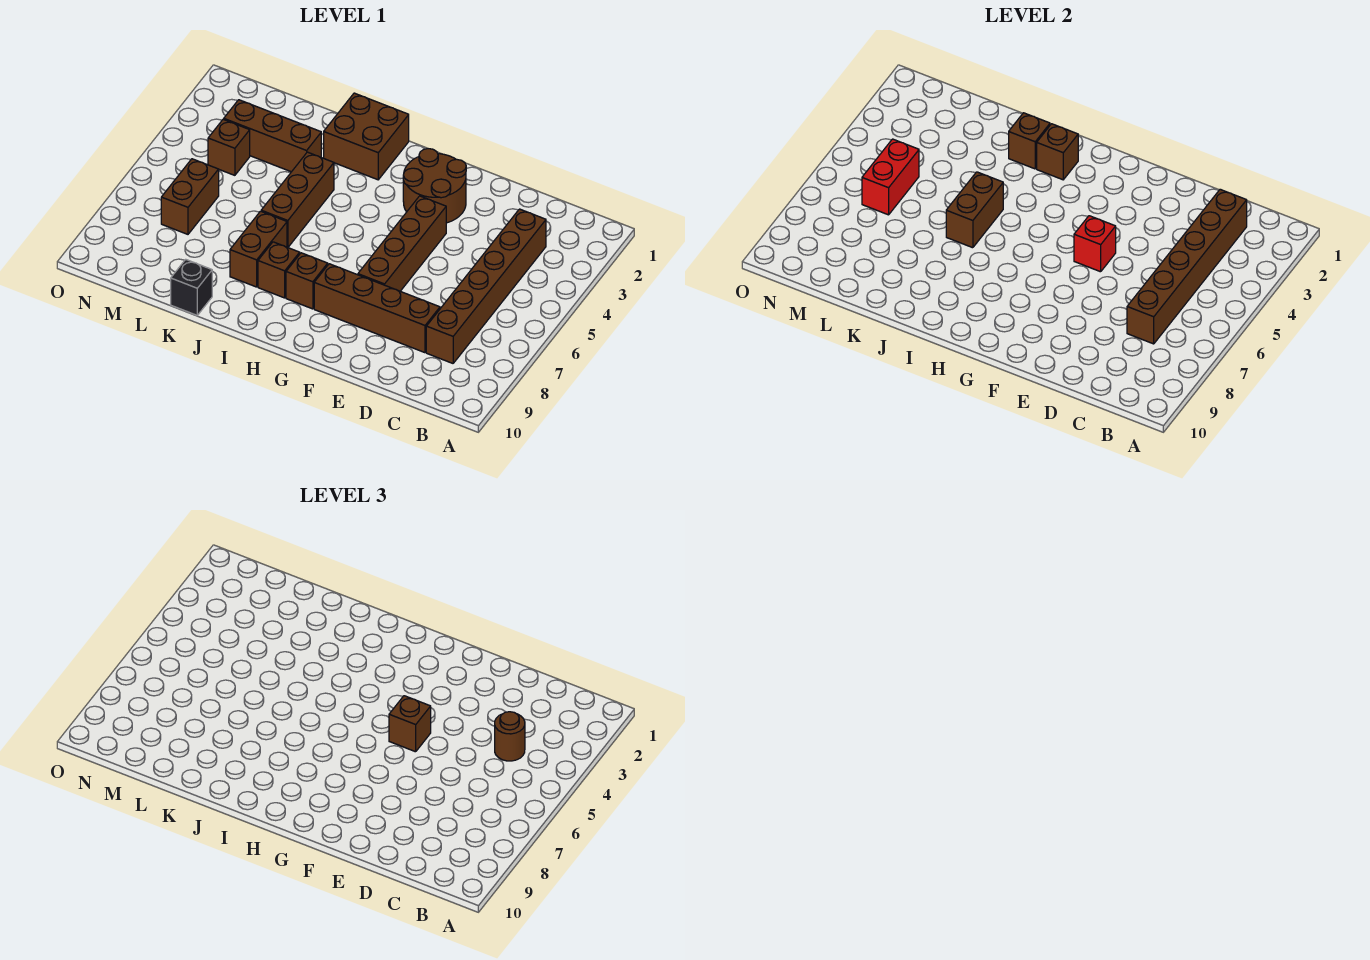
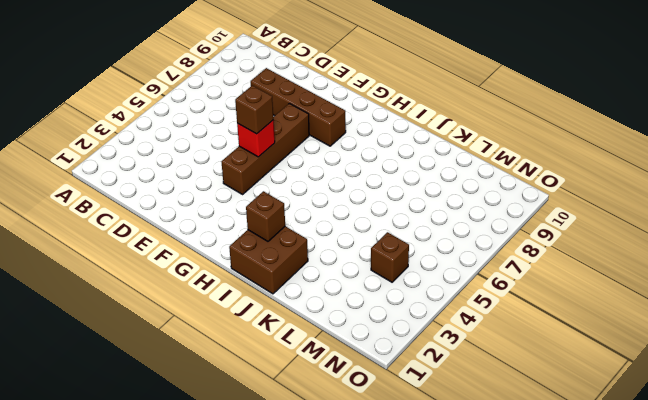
none -> brown brick C3:C8 level 1
none -> brown round brick F2:G3 level 1
none -> brown brick H8 level 1

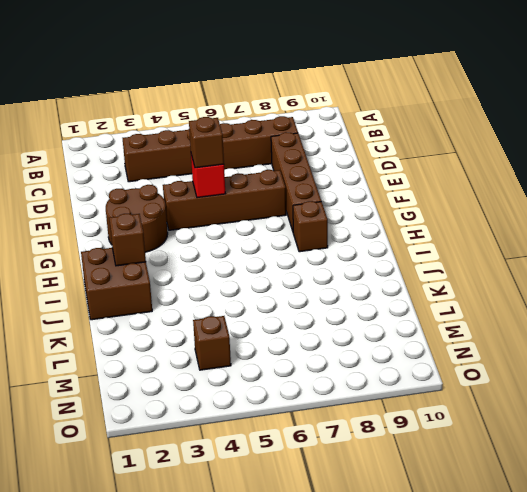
none -> brown brick I8 level 1
none -> brown brick J4:J6 level 1
none -> brown brick J7:J8 level 1

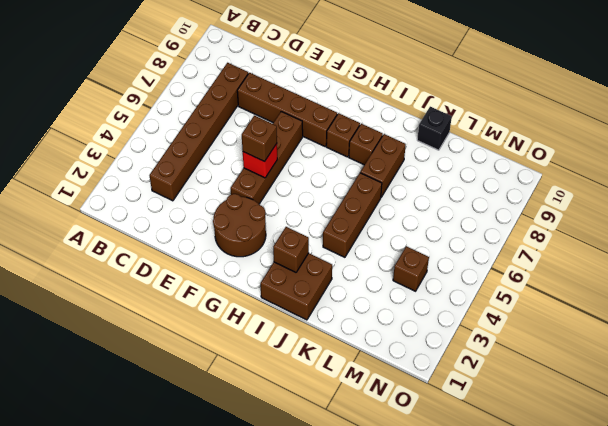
none -> brown brick K3:M3 level 1
none -> brown brick M6:M7 level 1
none -> brown brick C2:C7 level 2

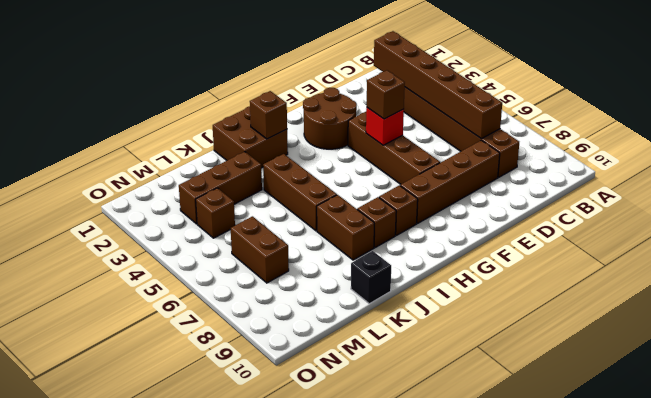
none -> brown brick J2 level 2
none -> brown brick J5:J6 level 2
none -> red brick M5:M6 level 2

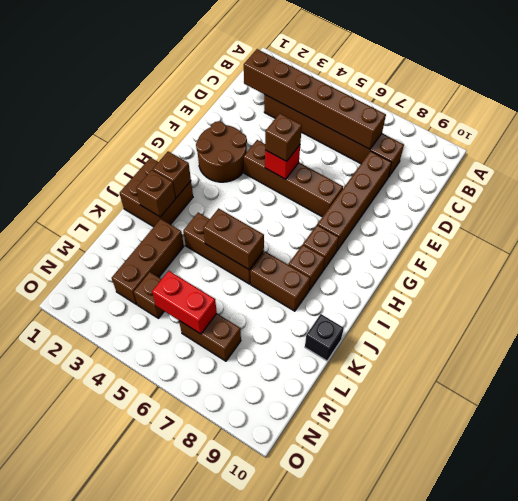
none -> brown round brick C4 level 3

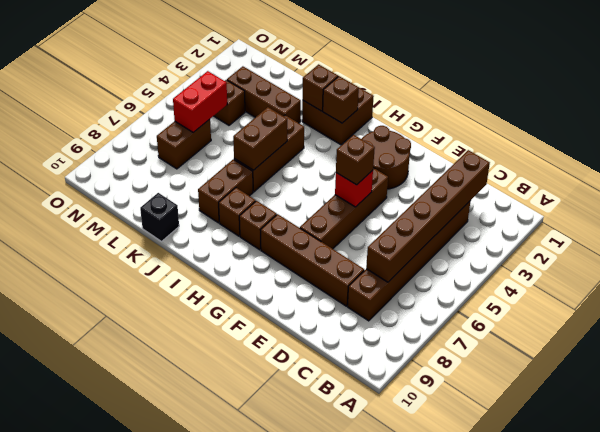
none -> brown round brick C4 level 3

